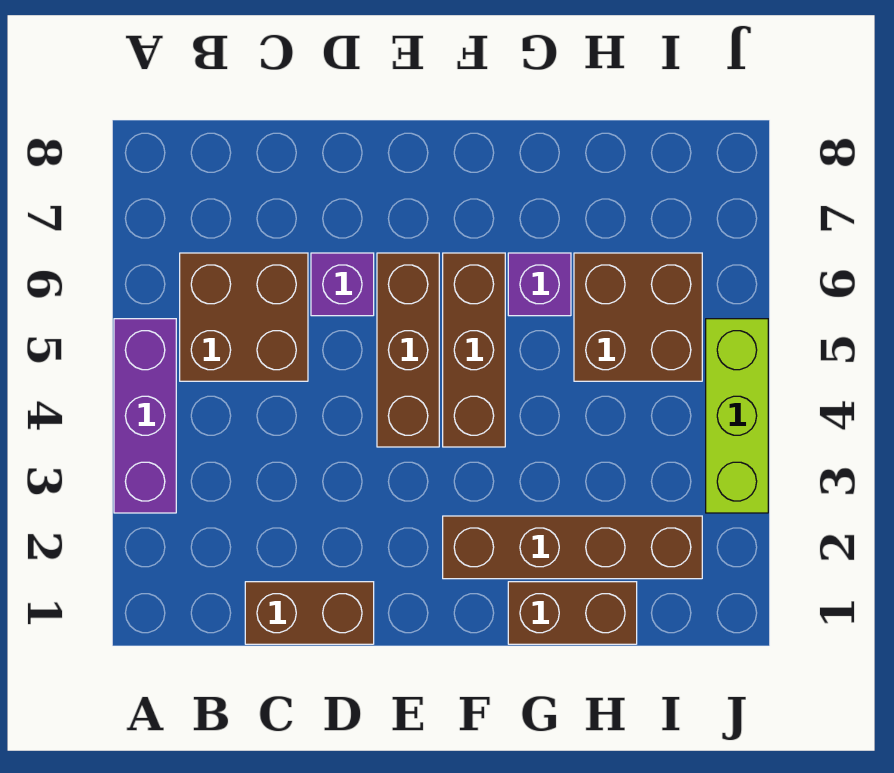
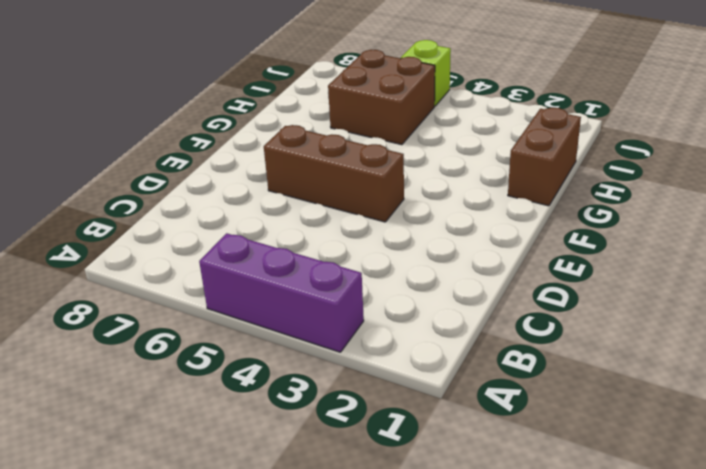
lime brick J5 level 1 -> lime brick J3:J5 level 1
none -> brown brick B5:C6 level 1
none -> brown brick C1:D1 level 1

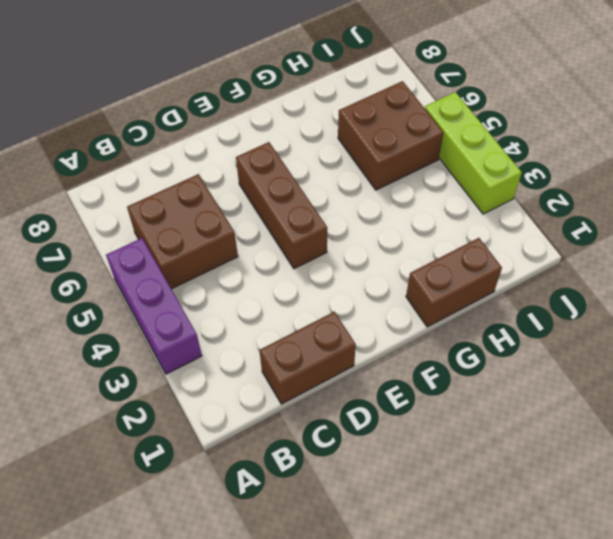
none -> purple brick D6 level 1
none -> brown brick F2:I2 level 1

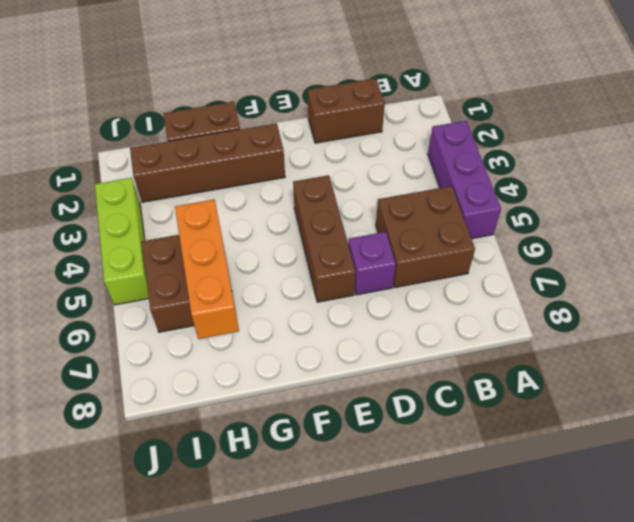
orange brick H5:H7 level 2 -> none
none -> brown brick F4:F6 level 1
none -> purple brick G6 level 1

